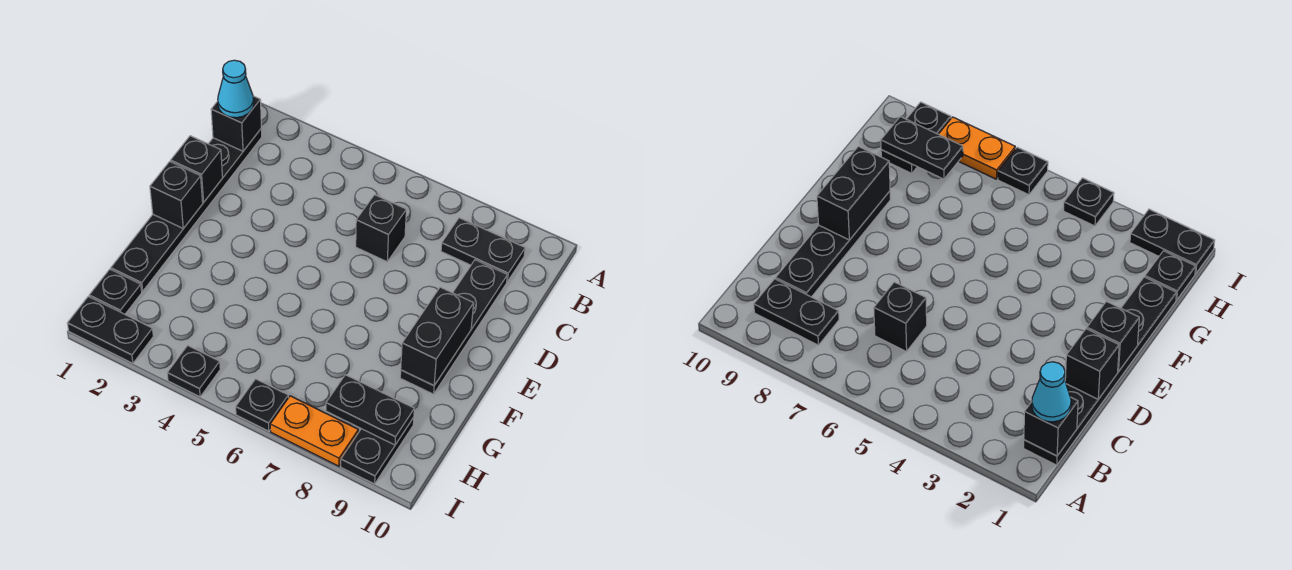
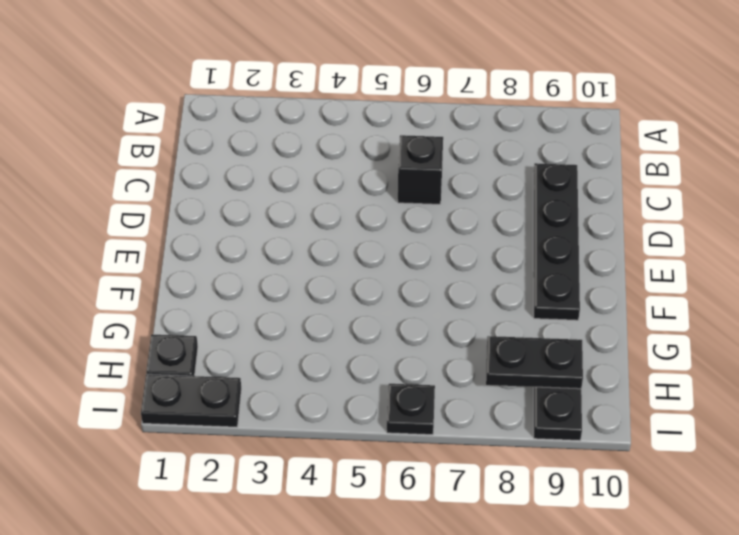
none -> black plate B1:G1 level 1
none -> black plate B8:B9 level 1
none -> black plate I4 level 1

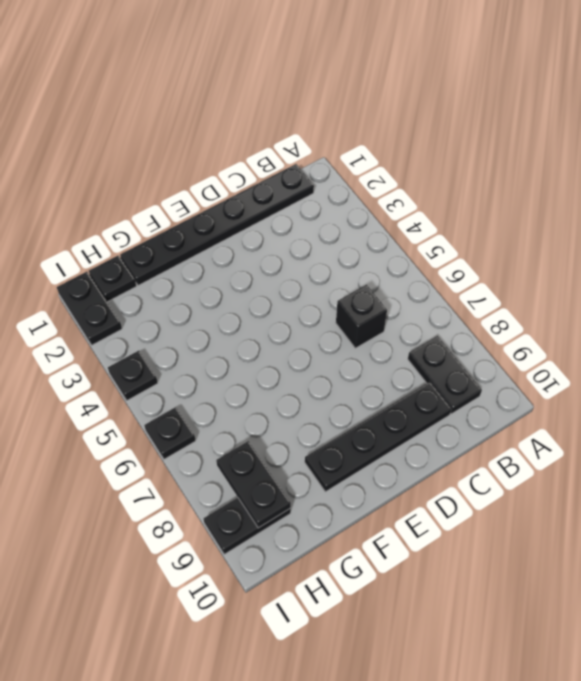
none -> orange plate I7:I8 level 1
none -> black brick B1 level 2
none -> black brick D1 level 2

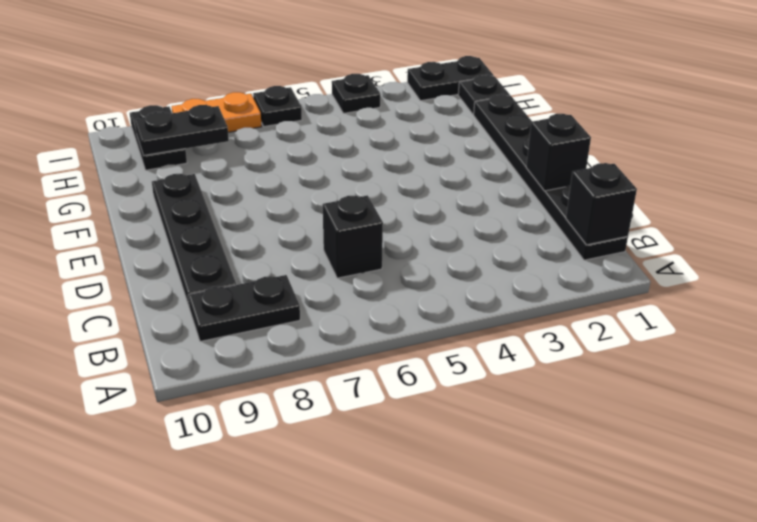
none -> black brick E1 level 2
none -> black brick E9:F9 level 2
none -> cyan cone B1 level 3

